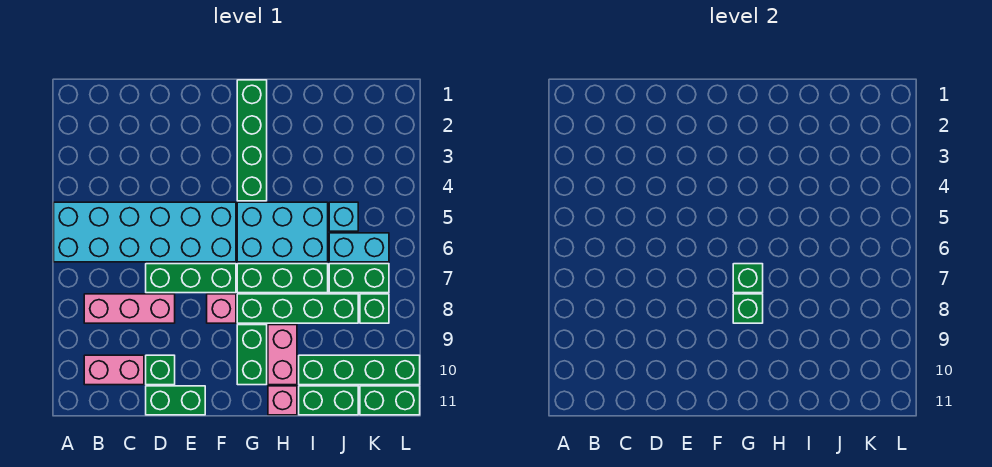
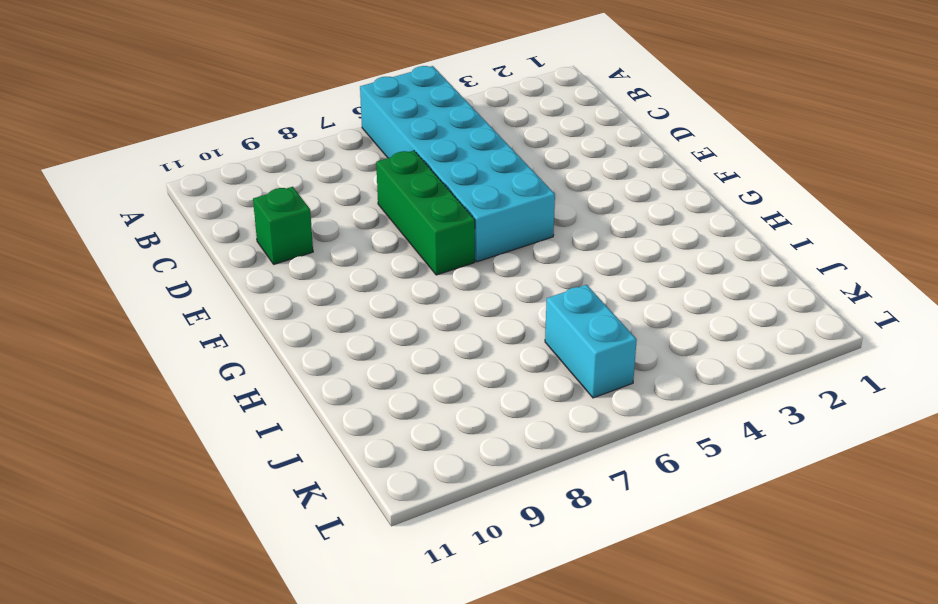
none -> pink brick B8:D8 level 1
none -> pink brick B10:C10 level 1
none -> green brick D11:E11 level 1

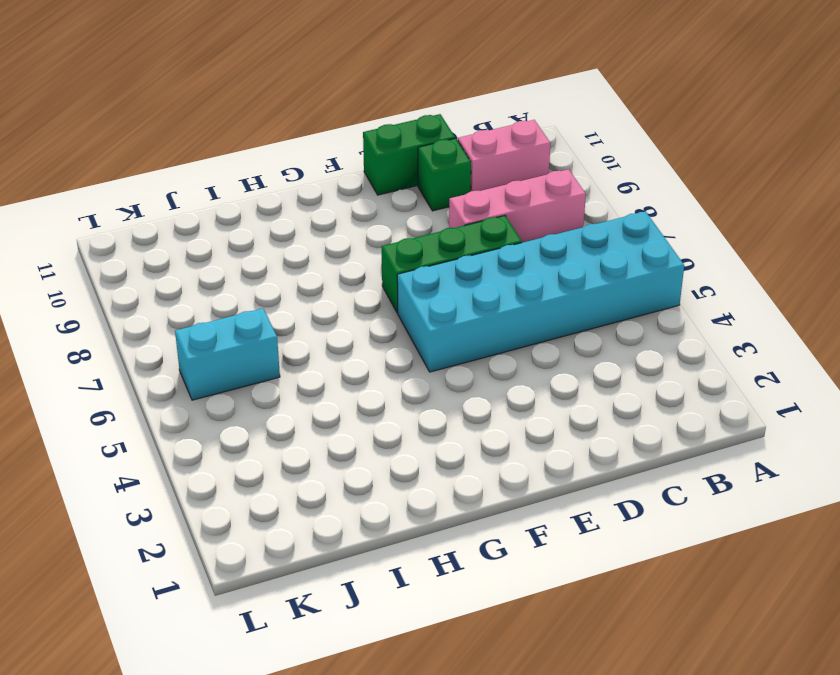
none -> pink brick F8 level 1
none -> green brick G1:G4 level 1
none -> cyan brick G5:I6 level 1

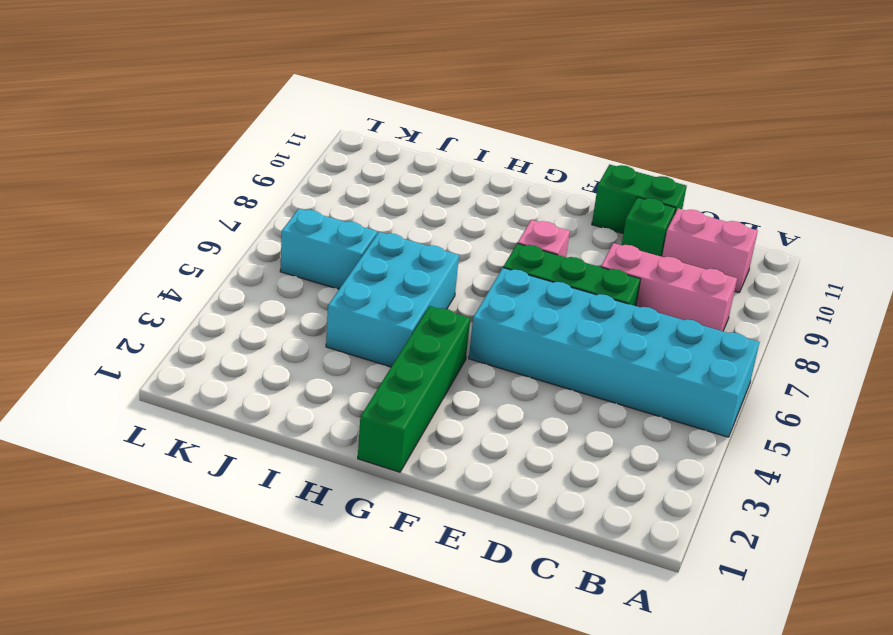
cyan brick H4:I6 level 1 -> cyan brick G5:I6 level 1
none -> green brick G7:I7 level 1
none -> green brick G8:J8 level 1
none -> green brick G9:G10 level 1

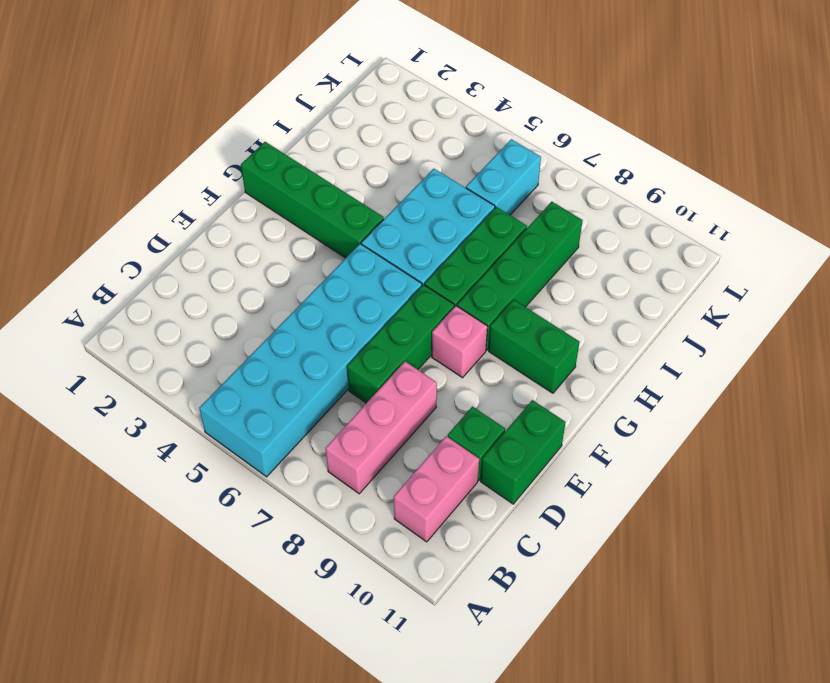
none -> pink brick H9:H10 level 1
none -> pink brick H11 level 1
none -> green brick I10:L10 level 1

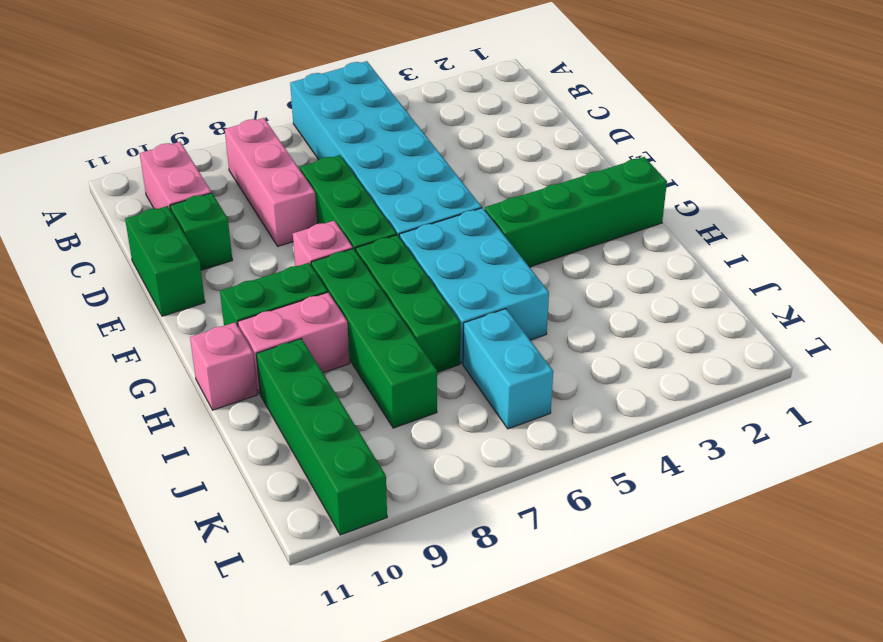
none -> green brick I11:J11 level 1
none -> cyan brick J5 level 1
none -> green brick J7:K7 level 1

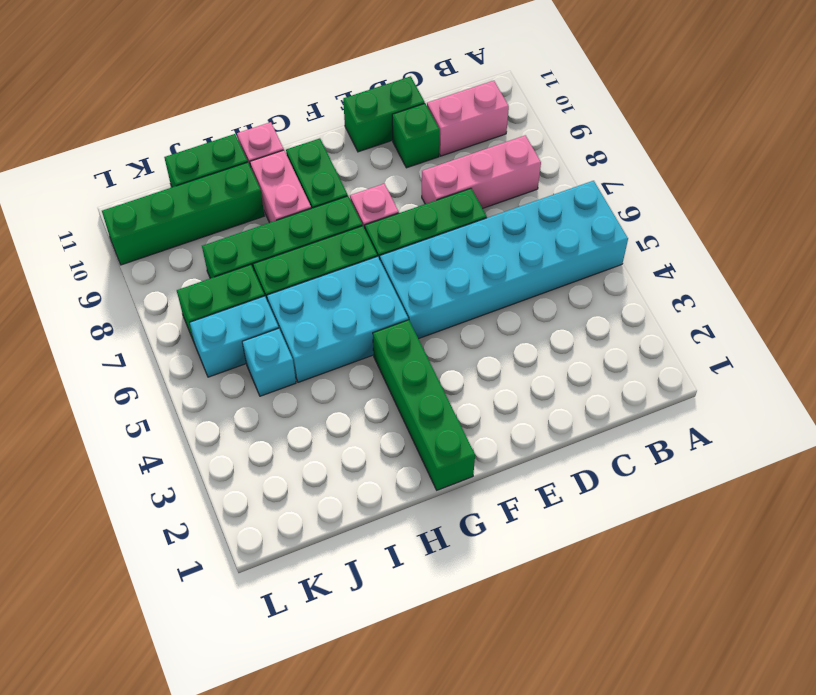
none -> green brick K8 level 1
none -> green brick K11:L11 level 1
none -> green brick G7 level 2

